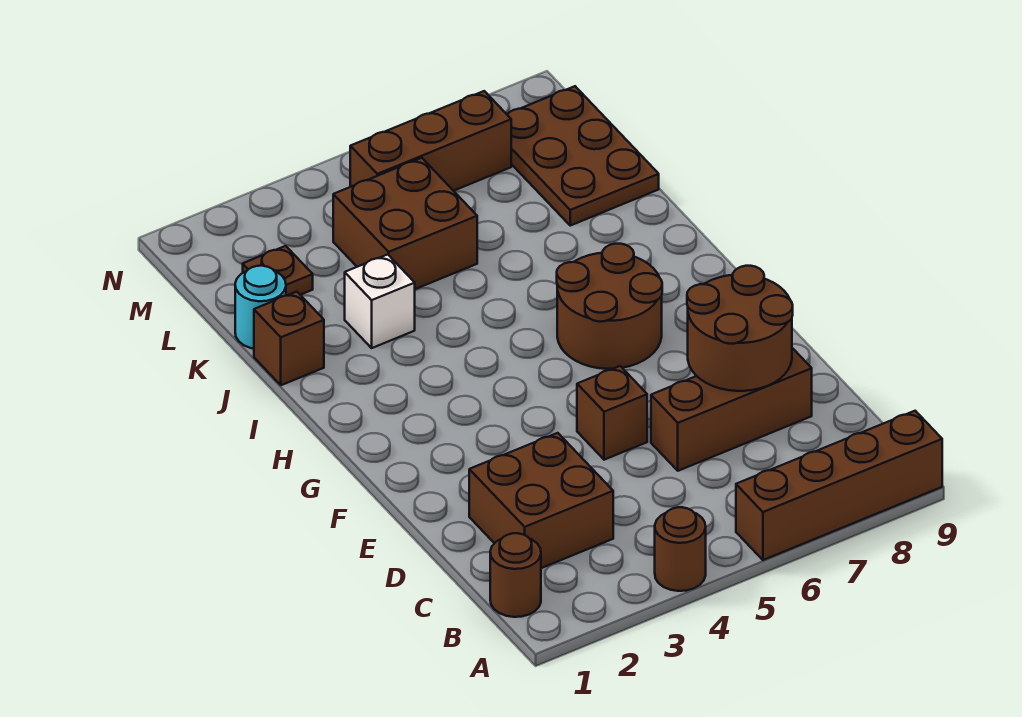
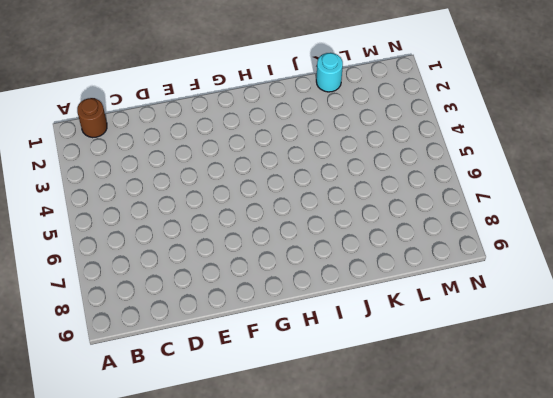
none -> brown round brick A4 level 1
none -> brown brick A6:A9 level 1
none -> brown brick C2:D3 level 1

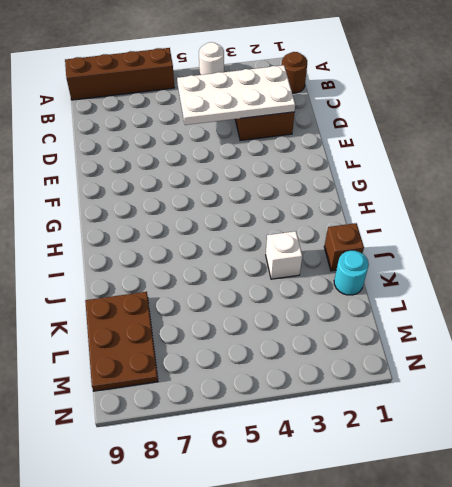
white round brick A4 level 1 -> brown round brick A4 level 1
white plate C2:D5 level 2 -> none
none -> brown brick D6:D8 level 1
none -> brown brick E5 level 1
none -> brown round brick G6:H7 level 1

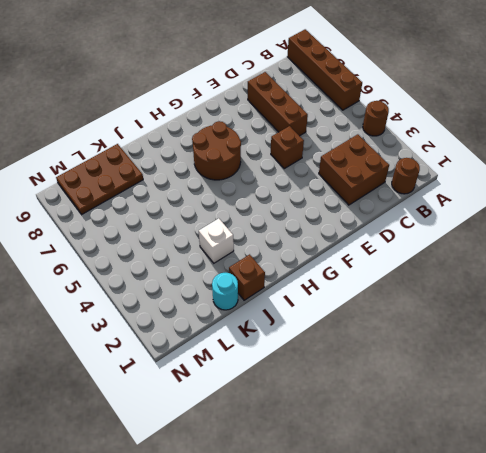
none -> brown brick K4:L5 level 1
none -> brown plate L2 level 1
none -> brown brick M5:M7 level 1

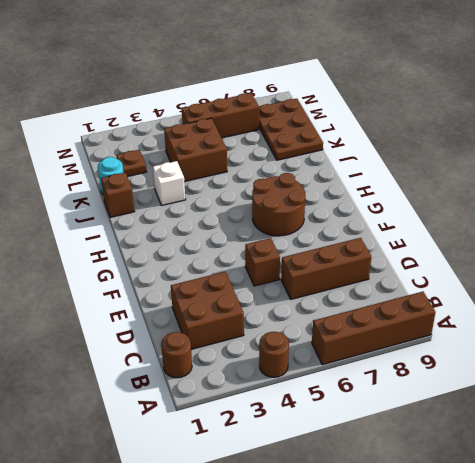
none -> brown round brick D7:E8 level 2

